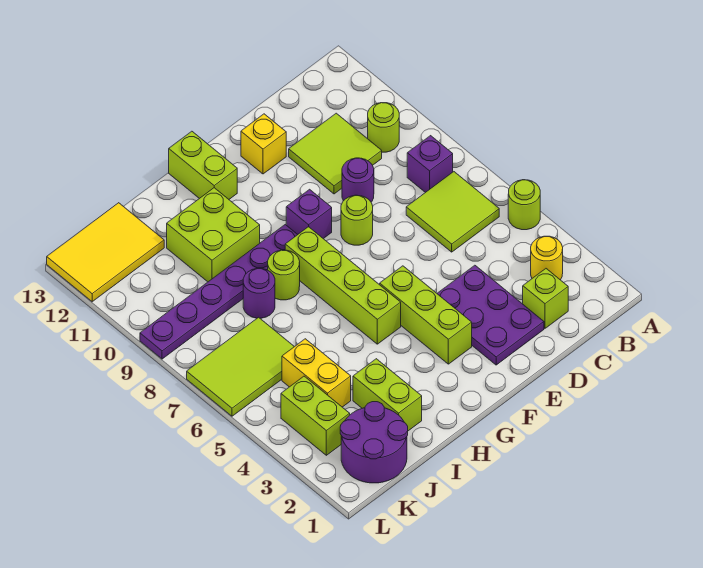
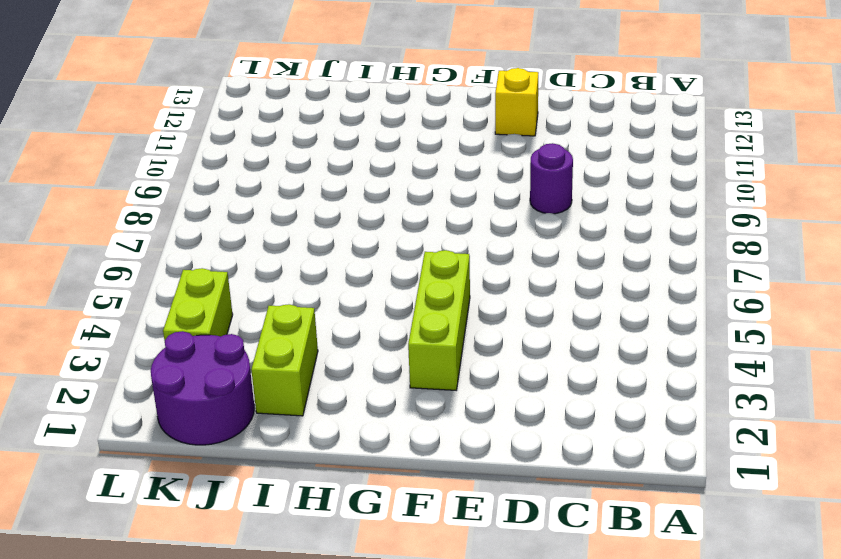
none -> lime round brick A5 level 1
none -> yellow round brick B3 level 1
none -> lime tile B6:C7 level 1

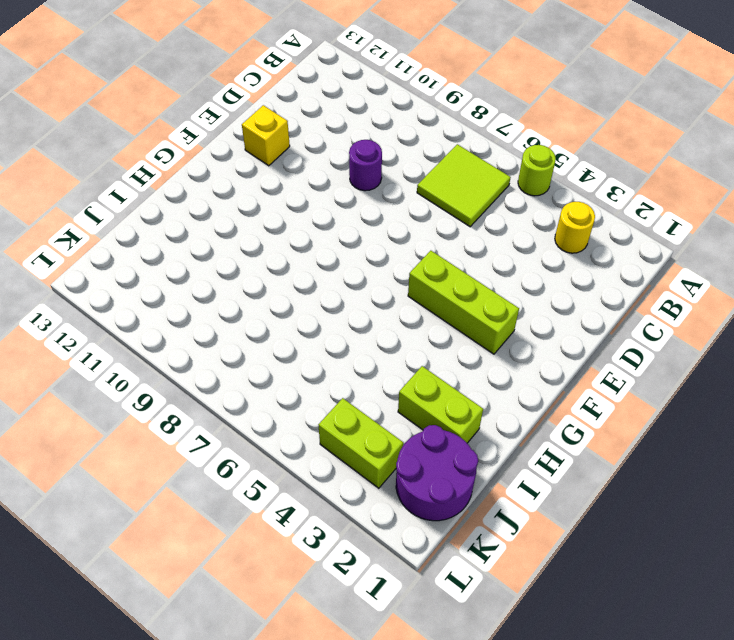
none -> purple brick B8 level 1
none -> lime round brick B10 level 1
none -> lime brick C2 level 1

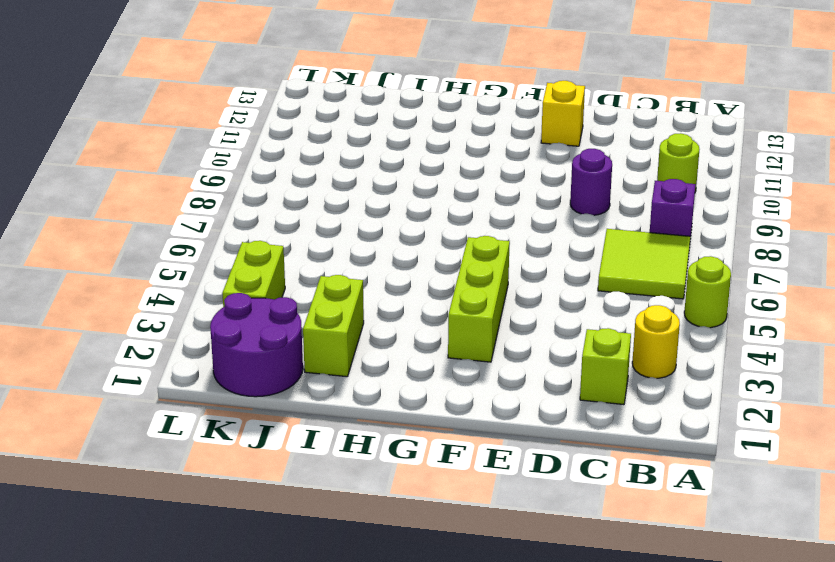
none -> lime tile C10:D11 level 1
none -> purple plate D2:E4 level 1
none -> lime round brick E8 level 1

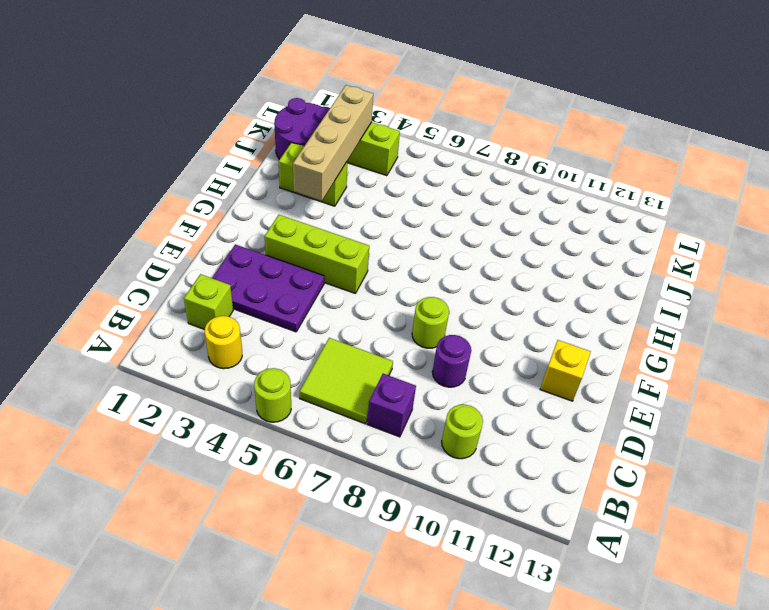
tan brick H3:K3 level 2 -> none
none -> lime tile C10:D11 level 1
none -> purple brick F9 level 1
none -> lime brick G5:G8 level 1

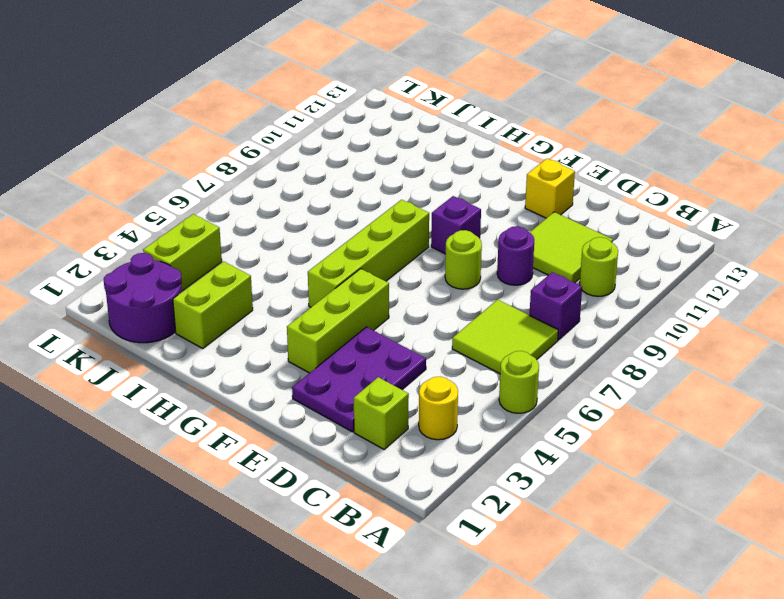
none -> purple plate G9:L9 level 1
none -> lime brick G12:G13 level 1
none -> lime round brick H8 level 1

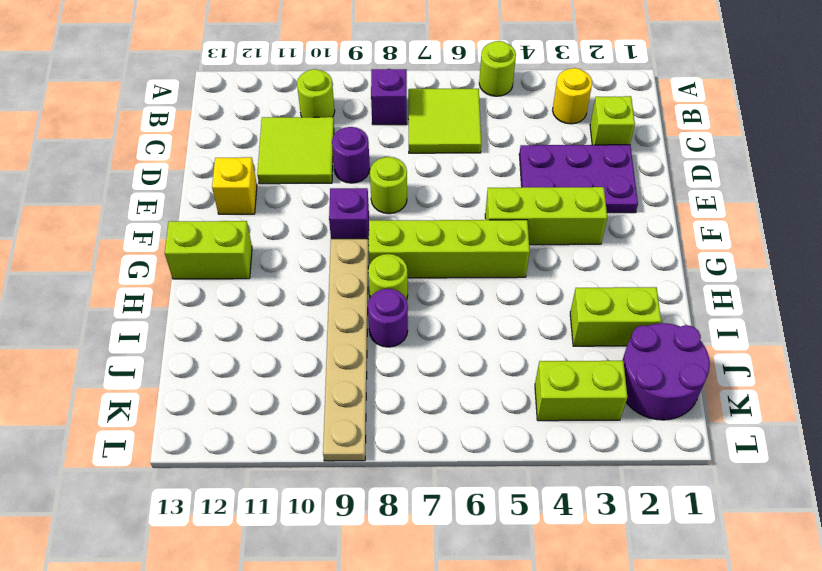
tan plate G9:L9 level 1 -> purple plate G9:L9 level 1
none -> lime brick H10:I11 level 1
none -> yellow brick J4:J5 level 1
none -> lime tile J6:L7 level 1

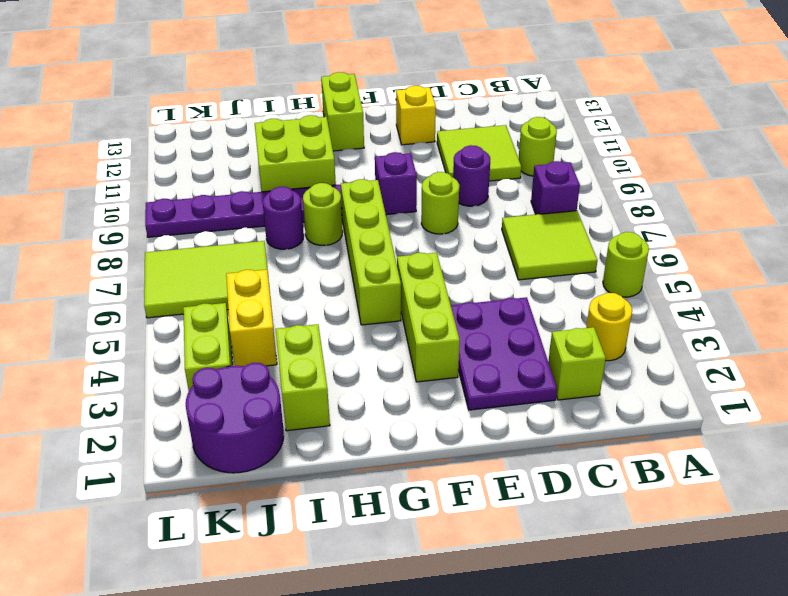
none -> yellow tile J12:L13 level 1

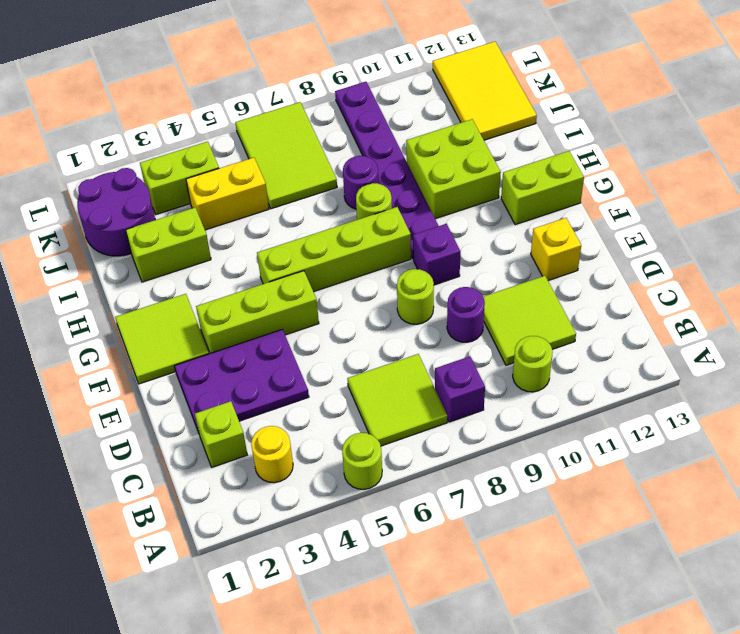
lime tile F1:G2 level 1 -> none

